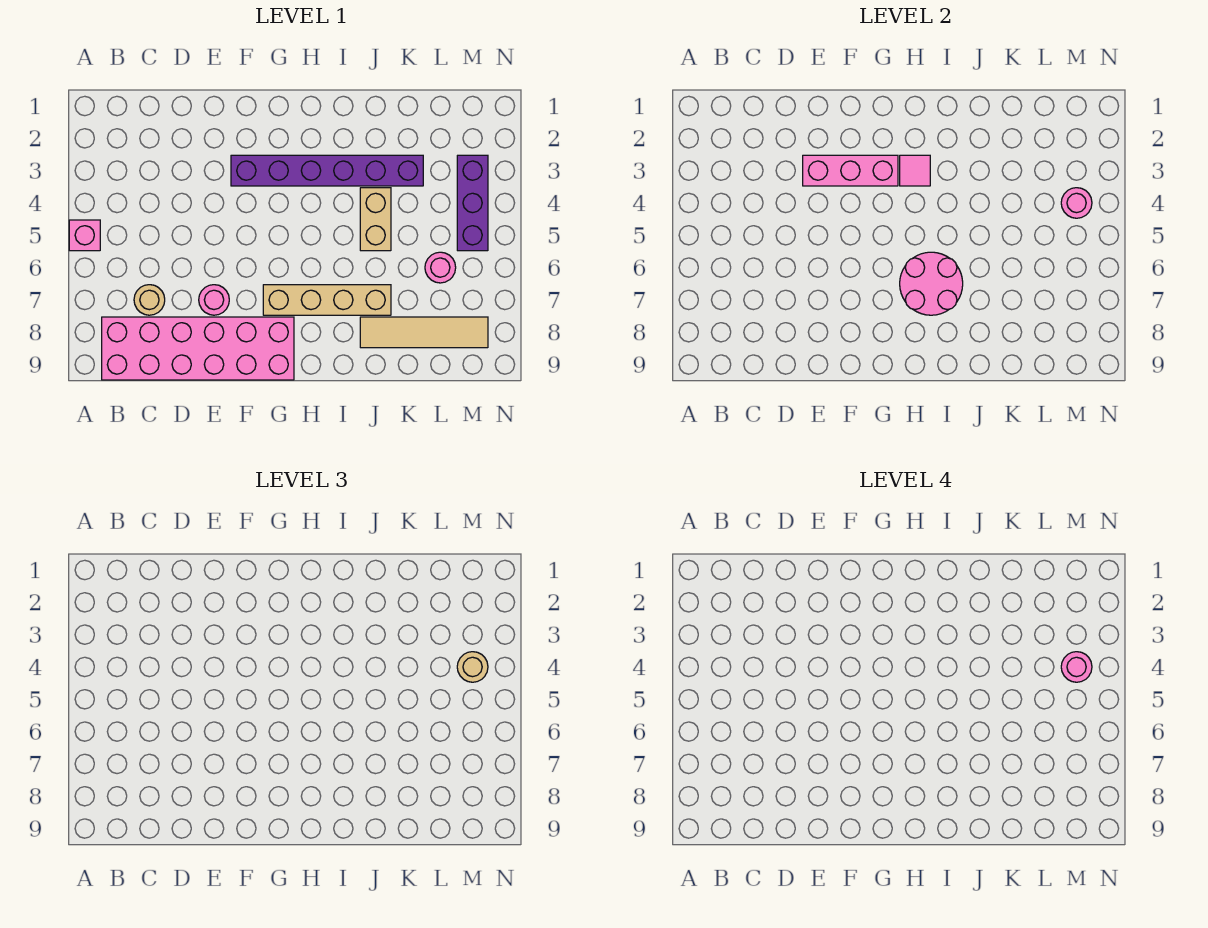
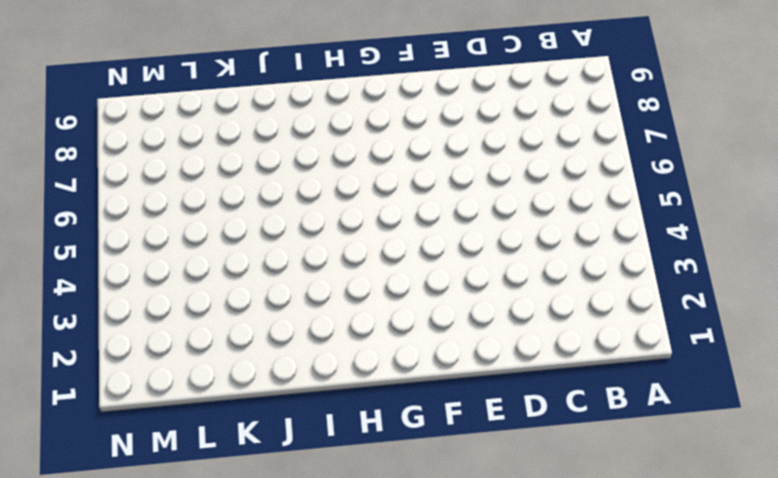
none -> pink brick A5 level 1
none -> pink brick B8:G9 level 1
none -> tan round brick C7 level 1

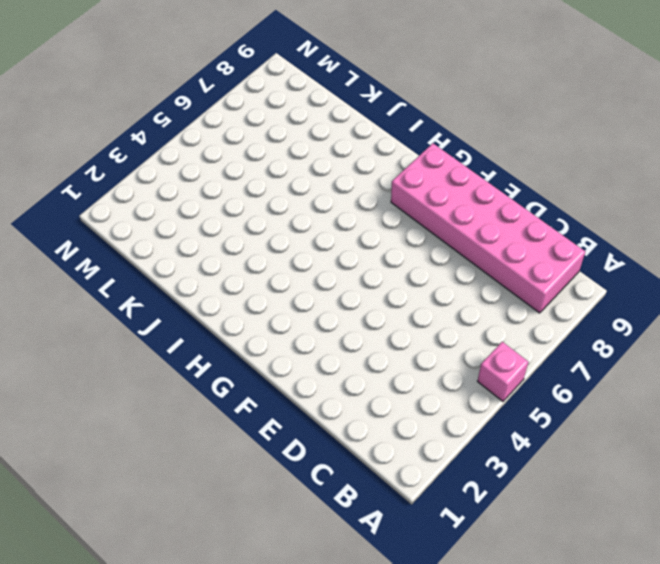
none -> tan round brick C7 level 1
none -> pink round brick E7 level 1
none -> purple brick F3:K3 level 1

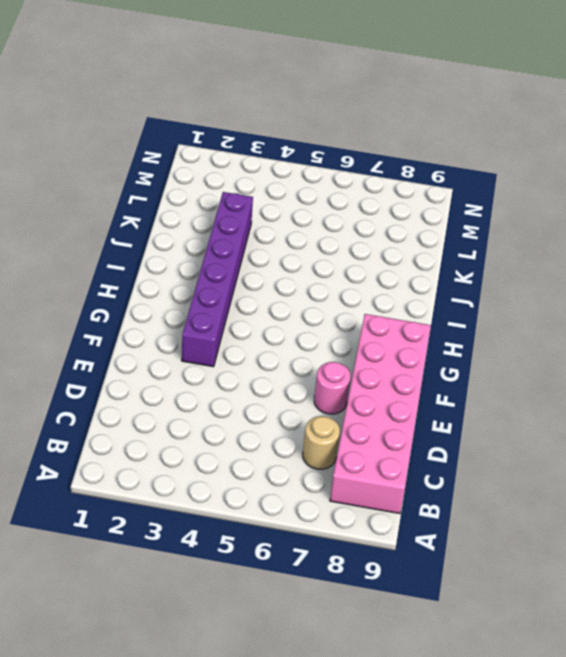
none -> pink brick A5 level 1
none -> tan brick G7:J7 level 1
none -> tan brick J4:J5 level 1

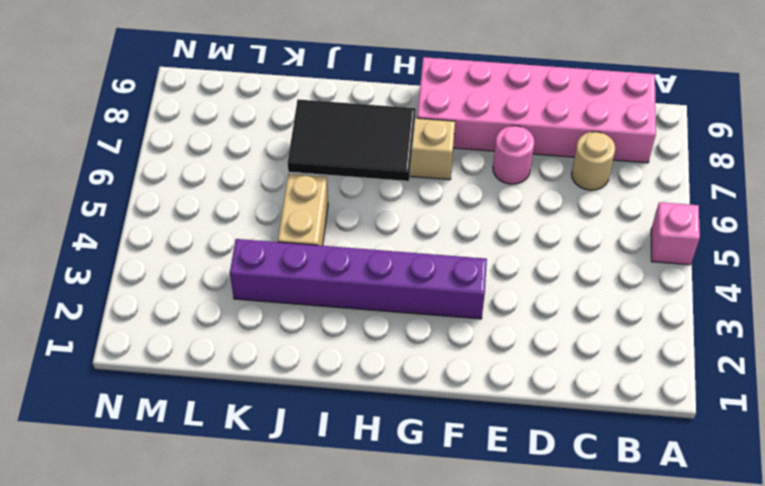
black tile H6:J7 level 2 -> pink round brick H6:I7 level 2
none -> tan tile J8:M8 level 1
none -> pink round brick L6 level 1
none -> purple brick M3:M5 level 1

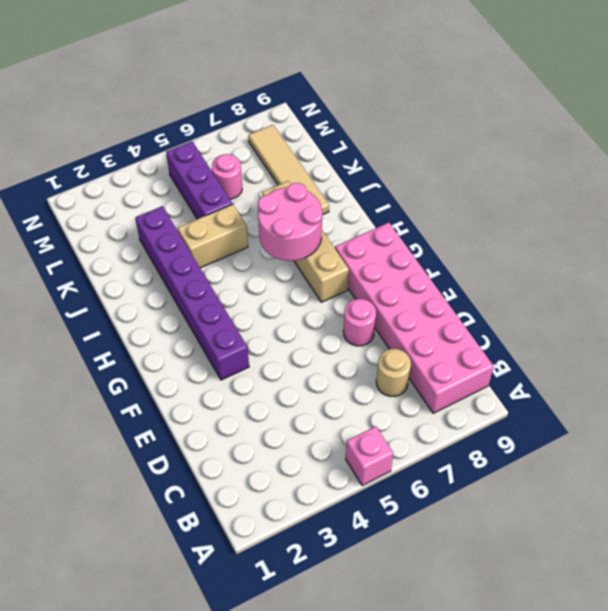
purple brick K5:M5 level 1 -> purple brick M3:M5 level 1
none -> pink brick E3:G3 level 2
none -> pink tile H3 level 2
none -> pink round brick M4 level 2

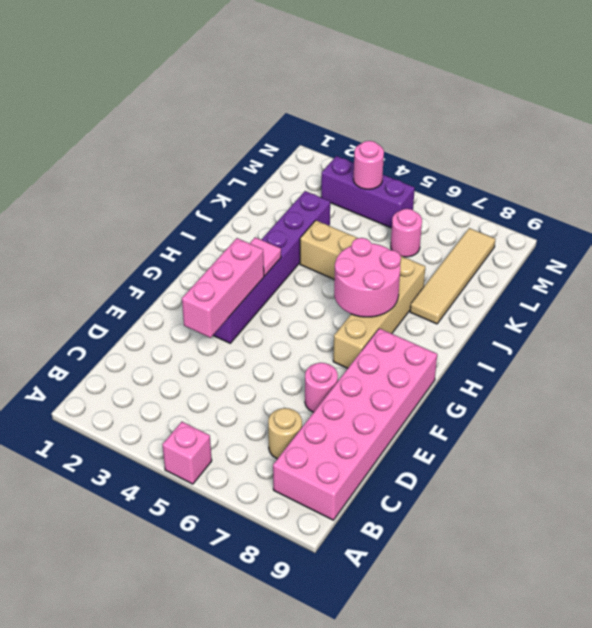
none -> tan round brick M4 level 3
none -> pink round brick M4 level 4

